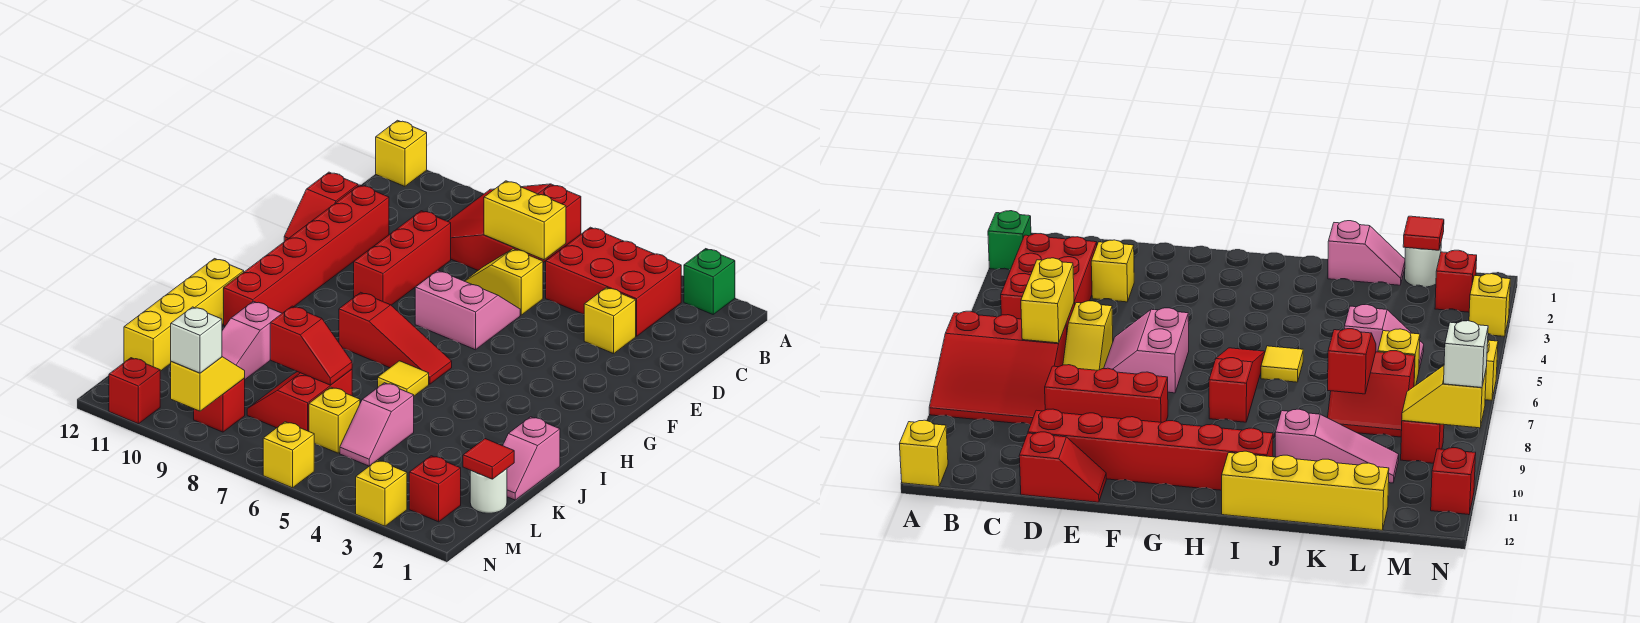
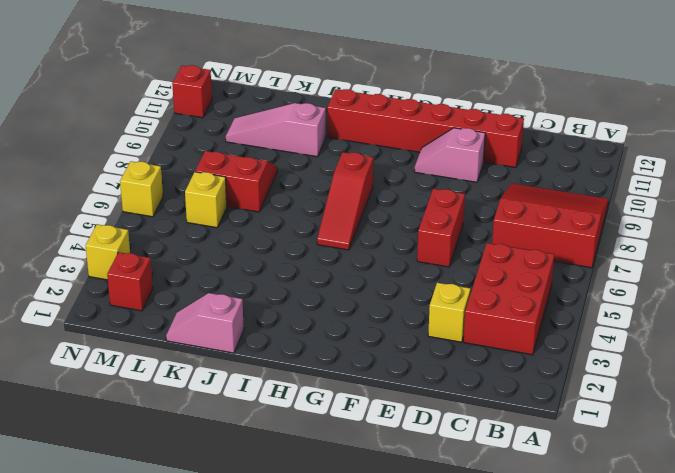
red brick E6:E7 level 1 -> pink slope E6:F7 level 1 top F
pink slope E10:F10 level 1 top E -> pink slope K5:L5 level 1 top K
none -> green brick A2 level 1
none -> yellow brick A12 level 1
none -> yellow slope D6:D7 level 1 top 6

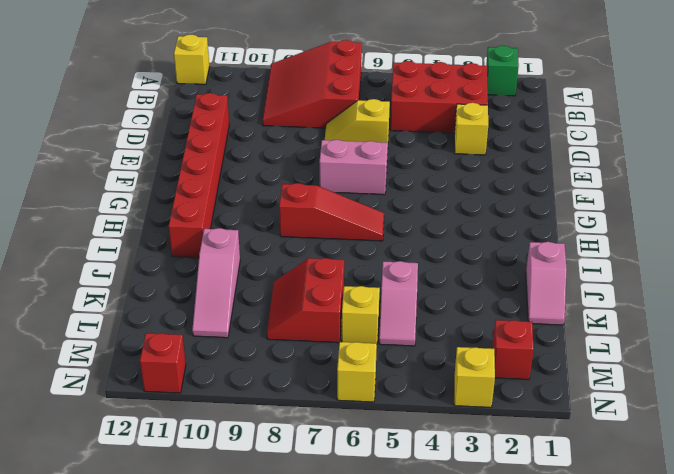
none -> red brick D9:F9 level 1
none -> red slope D12:E12 level 1 top D
none -> yellow tile I6 level 1

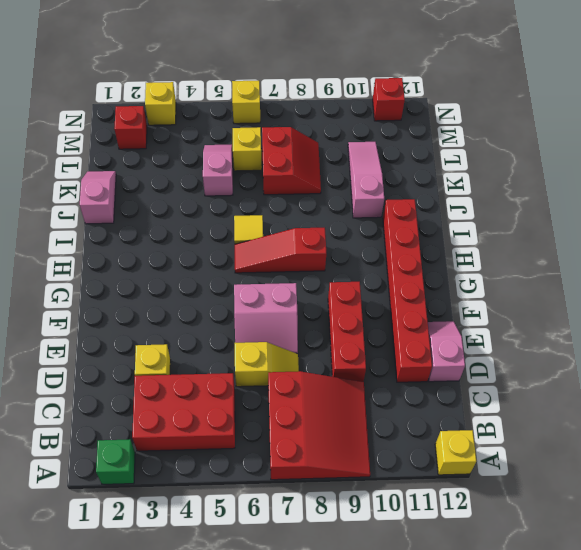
pink slope D12:E12 level 1 top D -> red slope D12:E12 level 1 top D
none -> yellow brick I12:L12 level 1
none -> white round brick L1 level 1
none -> red brick M9 level 1

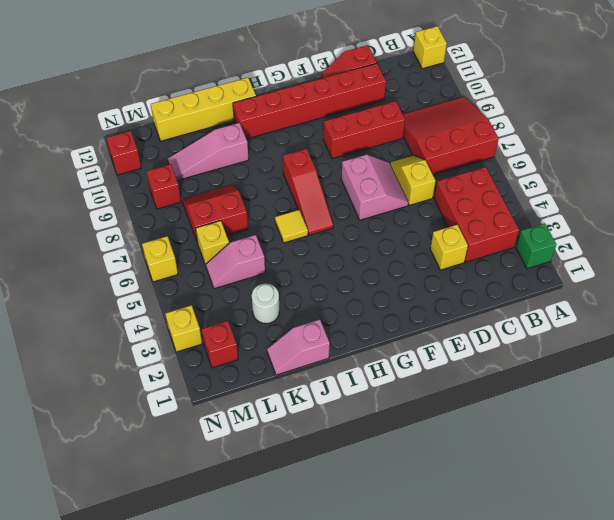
white round brick K3 level 1 -> white round brick L1 level 1
none -> yellow brick C6:C7 level 2
none -> red slope K7:K8 level 2 top 8
none -> red tile L1 level 2

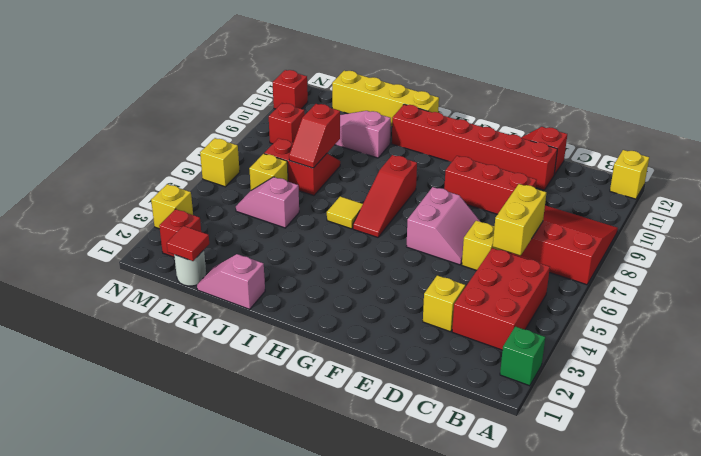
none -> yellow slope M9:N9 level 2 top N
none -> white brick N9 level 3

